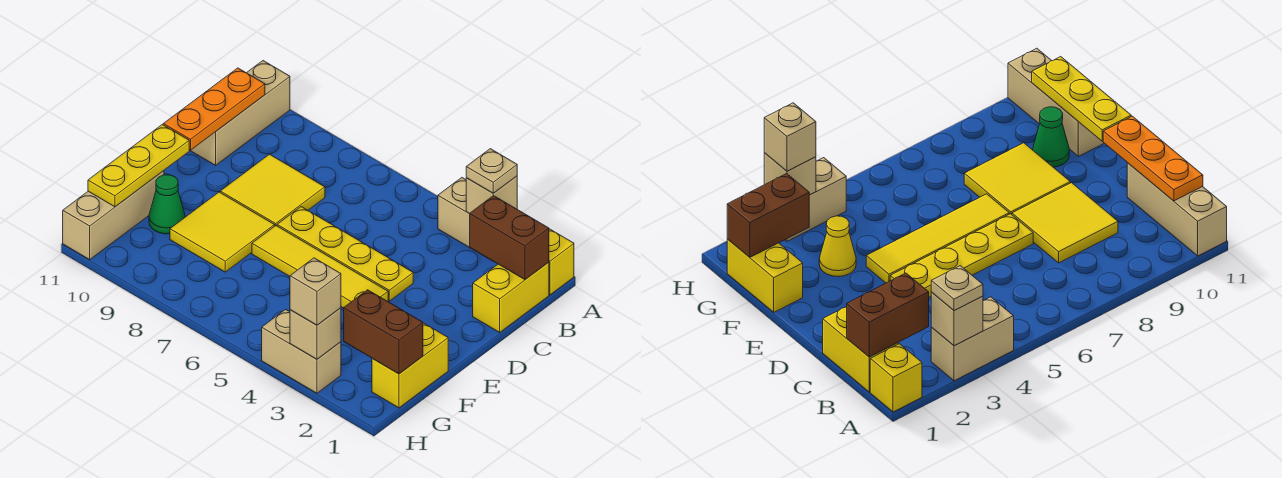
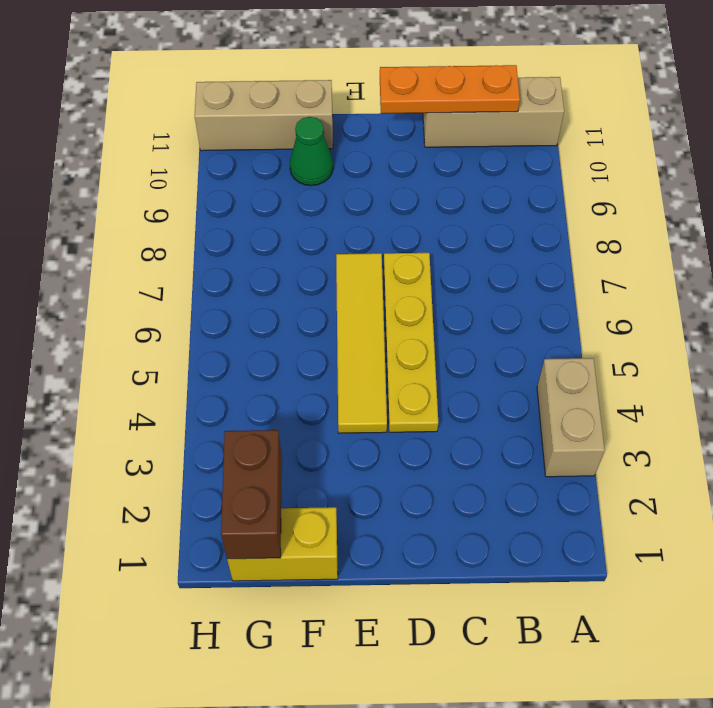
none -> yellow brick A1 level 1
none -> yellow brick B1:C1 level 1
none -> yellow tile C8:D9 level 1

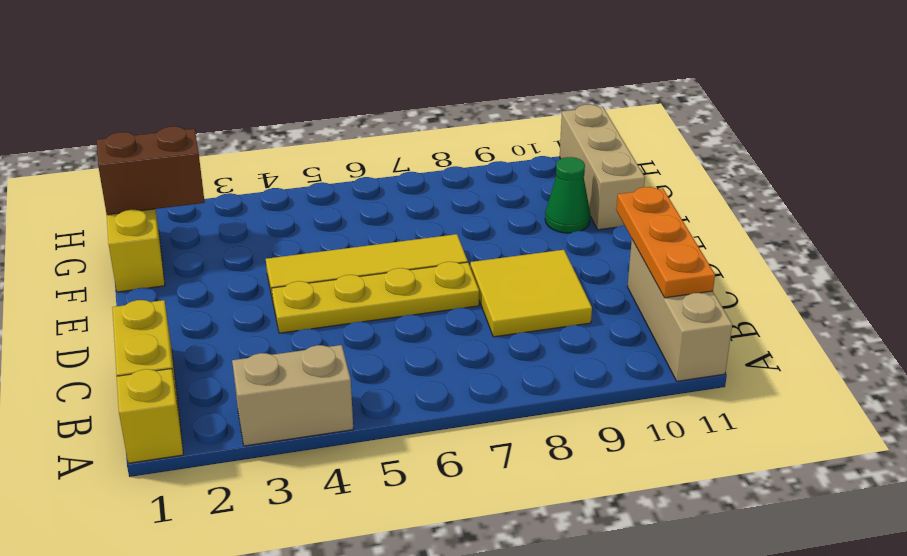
none -> yellow tile E8:F9 level 1
none -> yellow cone F3 level 1
none -> tan brick H3:H4 level 1

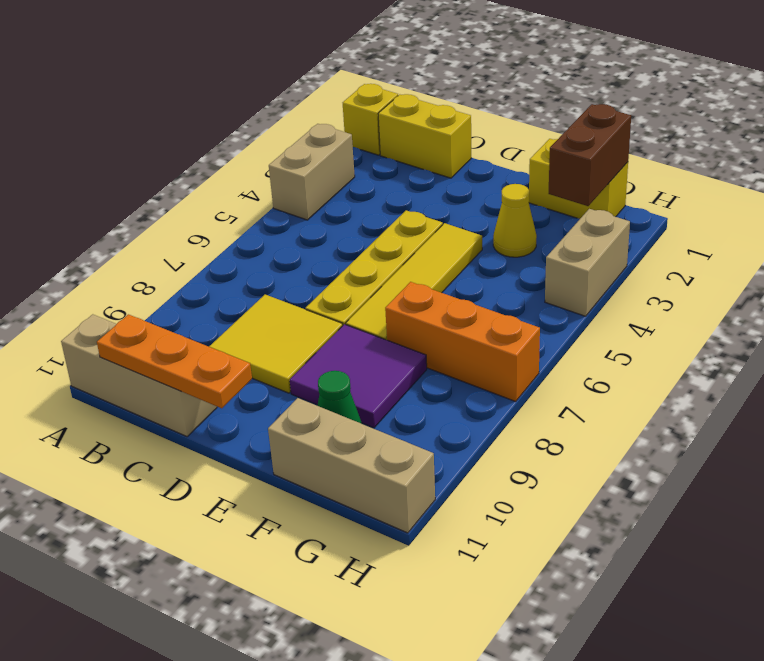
purple tile E8:F9 level 1 -> yellow tile E8:F9 level 1
orange brick F7:H7 level 1 -> none
none -> tan brick A3 level 2
none -> brown brick B1:B2 level 2
none -> yellow plate E11:G11 level 2

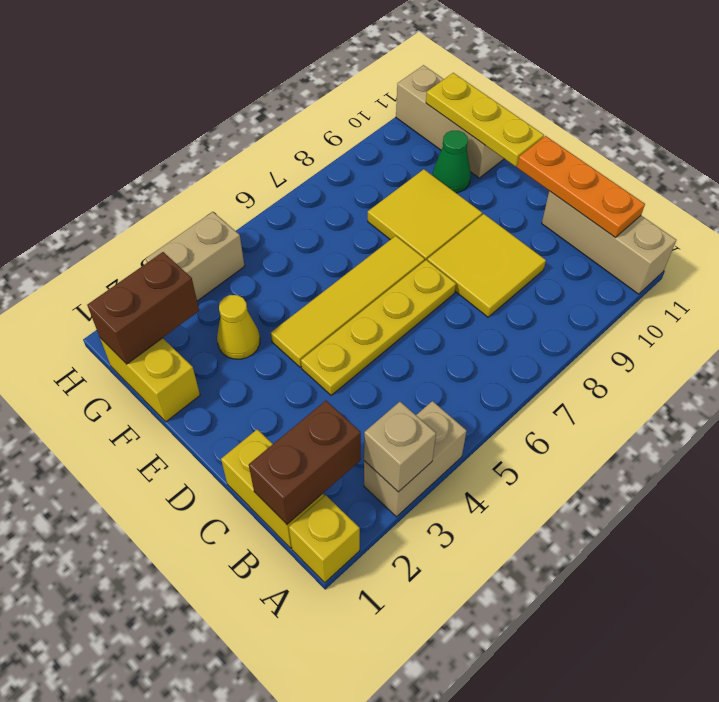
none -> tan brick H3 level 2
none -> tan plate A3 level 3
none -> tan brick H3 level 3

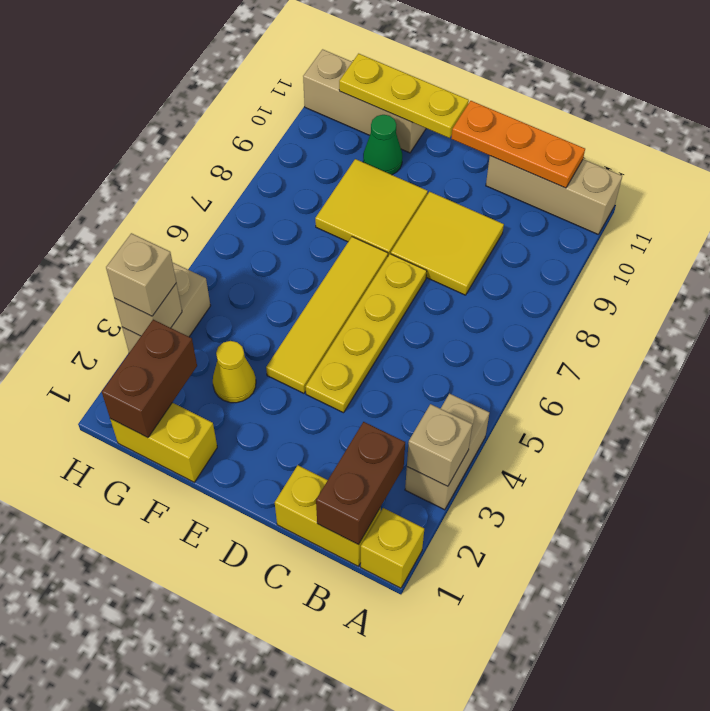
none -> tan plate A3 level 3

